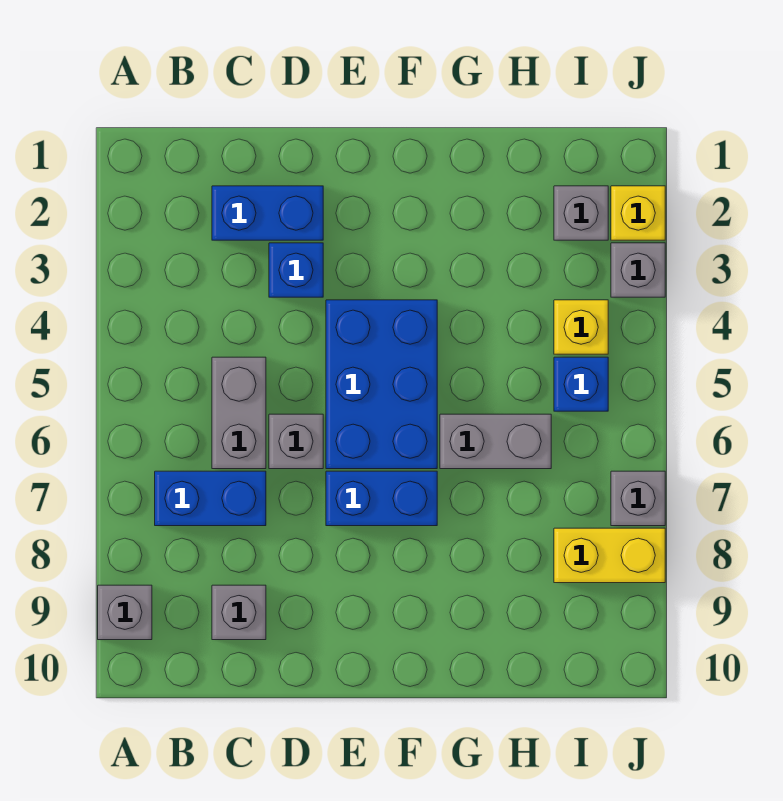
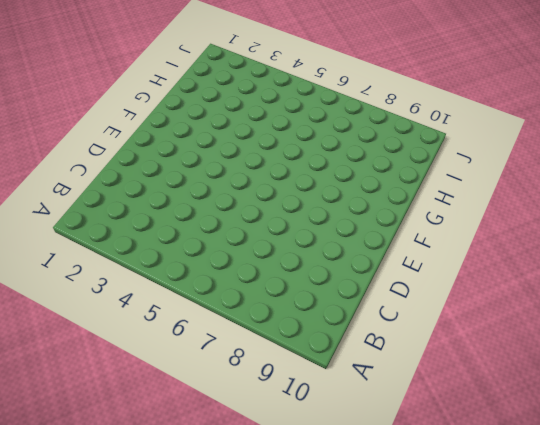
none -> grey brick A9 level 1
none -> blue brick B7:C7 level 1
none -> blue brick C2:D2 level 1

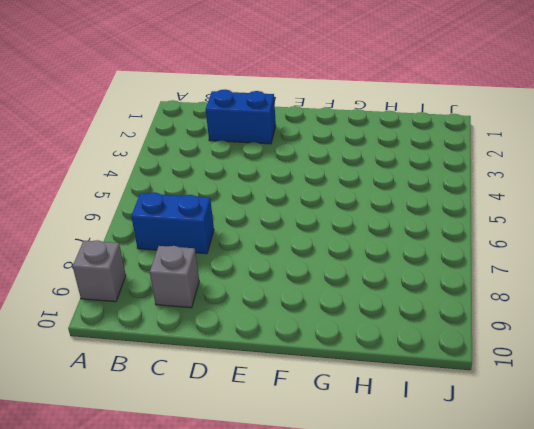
none -> grey brick C5:C6 level 1
none -> blue brick D3 level 1
none -> grey brick D6 level 1

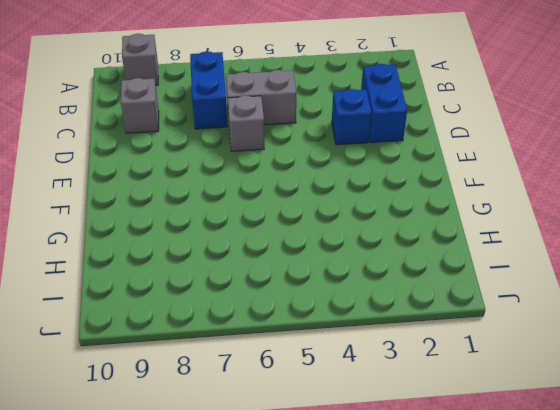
none -> blue brick E4:F6 level 1
none -> blue brick E7:F7 level 1
none -> grey brick G6:H6 level 1

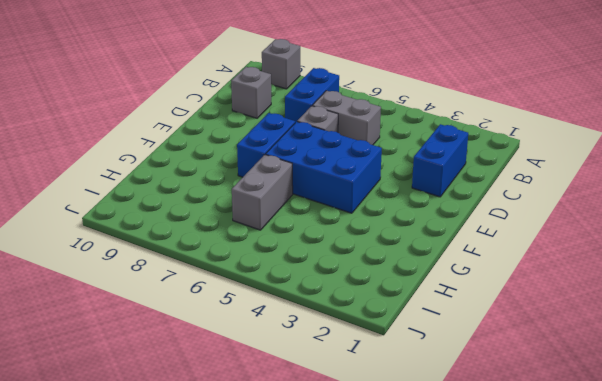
none -> blue brick D3 level 1
none -> grey brick I2 level 1
none -> yellow brick I4 level 1

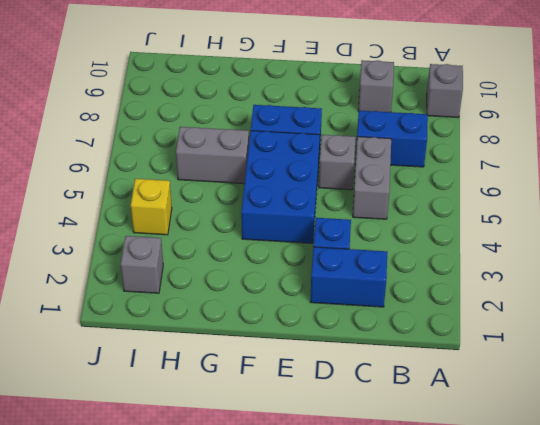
none -> blue brick I5 level 1
none -> yellow brick I8:J8 level 1
none -> yellow brick J2 level 1

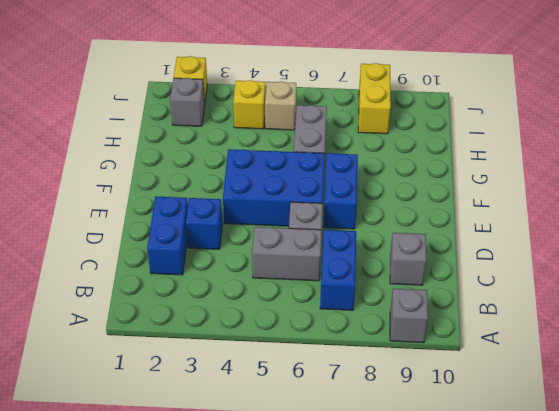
tan brick I5 level 1 -> blue brick I5 level 1
none -> grey brick J3 level 1
none -> grey brick J7 level 1

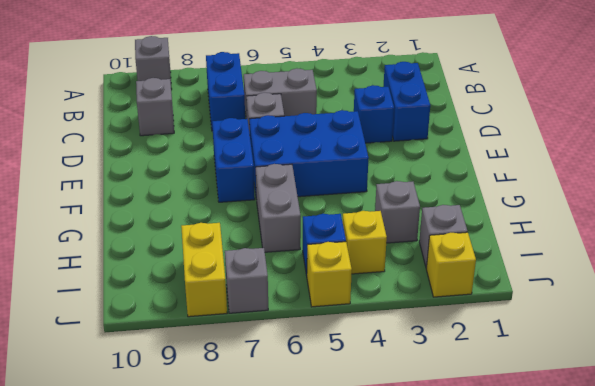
grey brick H3 level 1 -> grey brick J3 level 1
yellow brick J5 level 1 -> none

